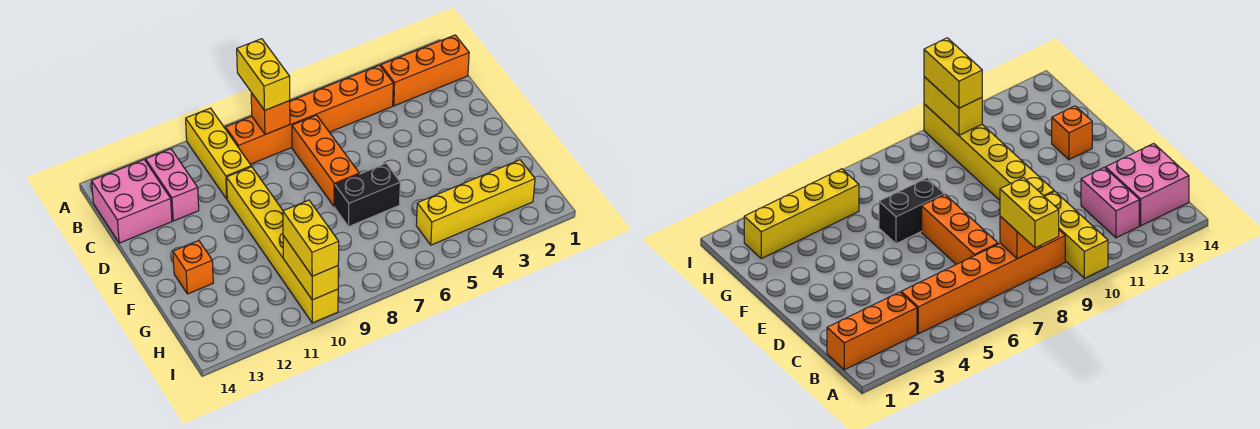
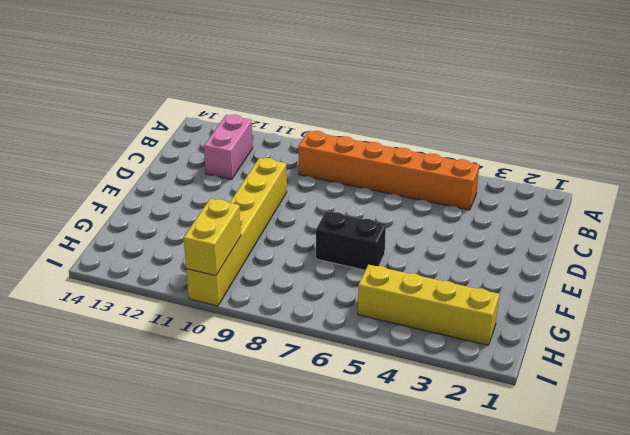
none -> yellow brick A10:C10 level 1
none -> orange brick B1:B3 level 1
none -> pink brick B13:C14 level 1

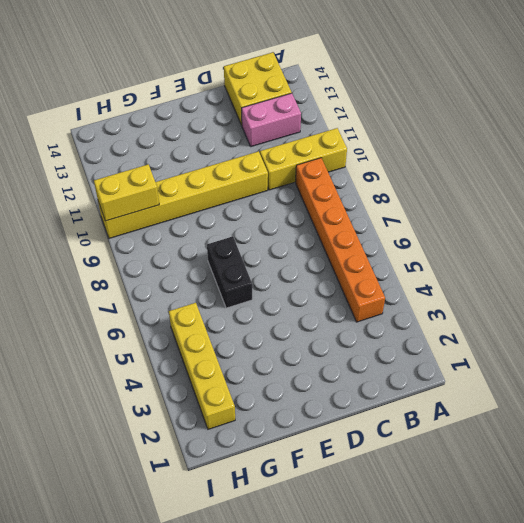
yellow brick B13:C14 level 1 -> pink brick B13:C14 level 1
none -> orange brick B1:B3 level 1
none -> orange brick C7:E7 level 1
none -> orange brick F13 level 1

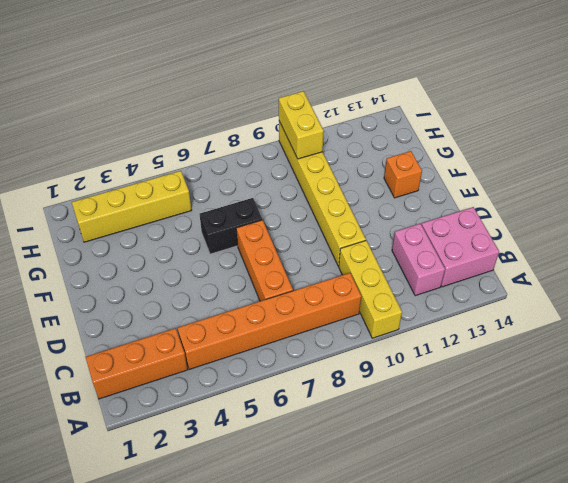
none -> orange brick B8 level 2
none -> yellow brick A8:B8 level 3
none -> yellow brick H10:I10 level 3

